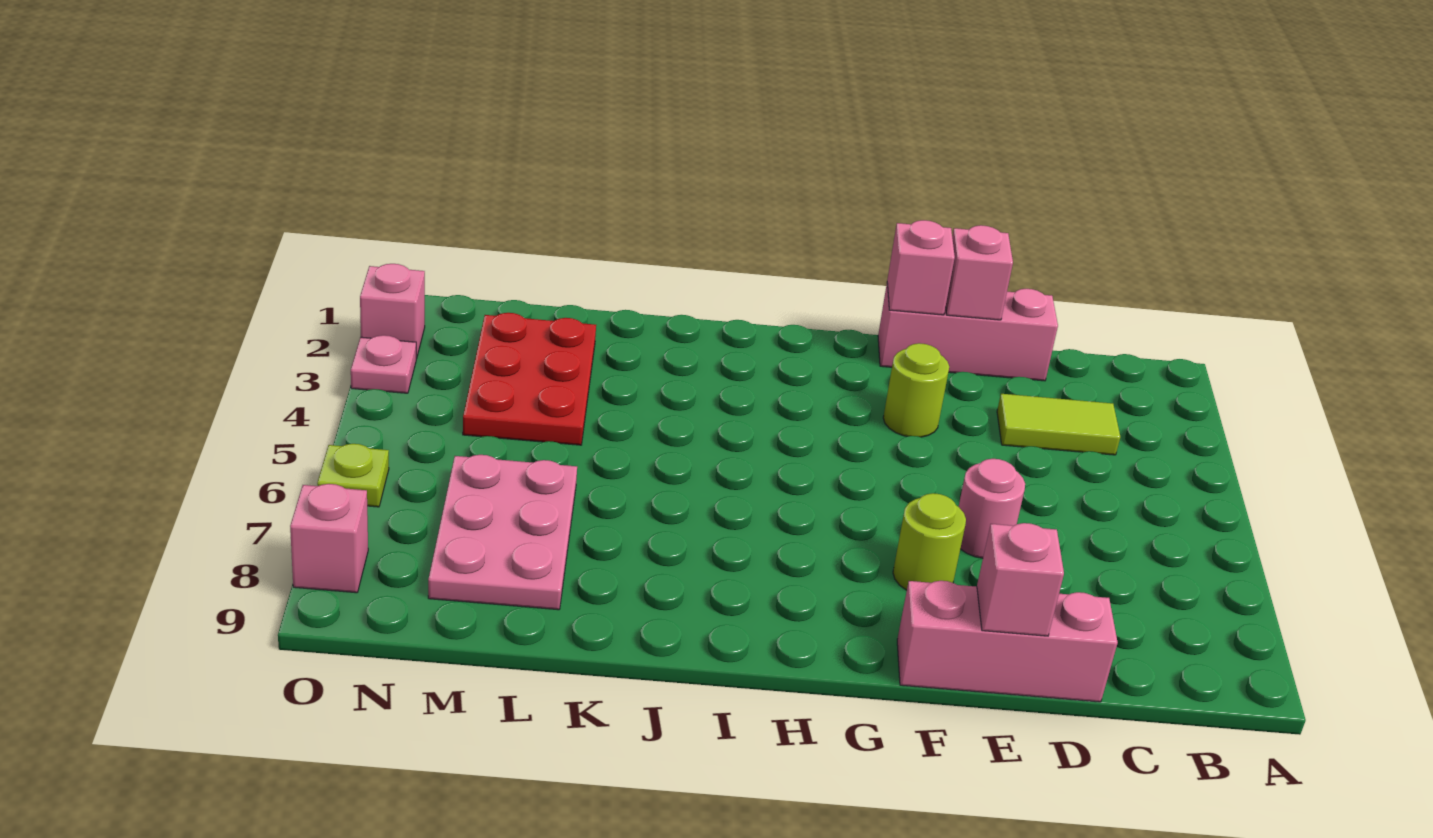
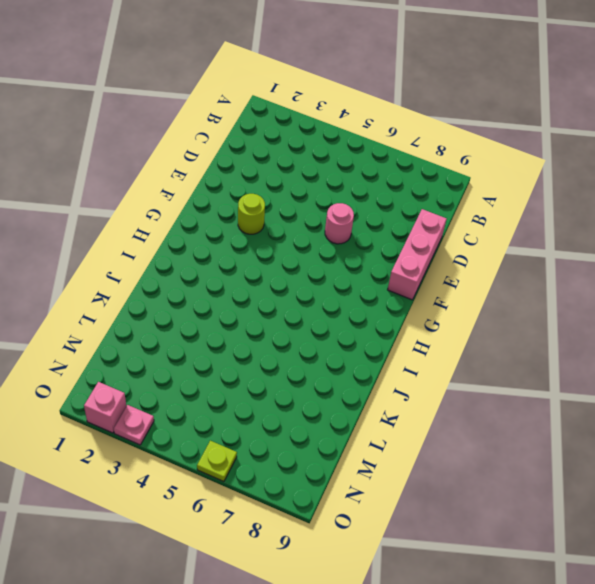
none -> lime tile C3:D3 level 1
none -> pink brick D1:F1 level 1
none -> lime round brick F7 level 1

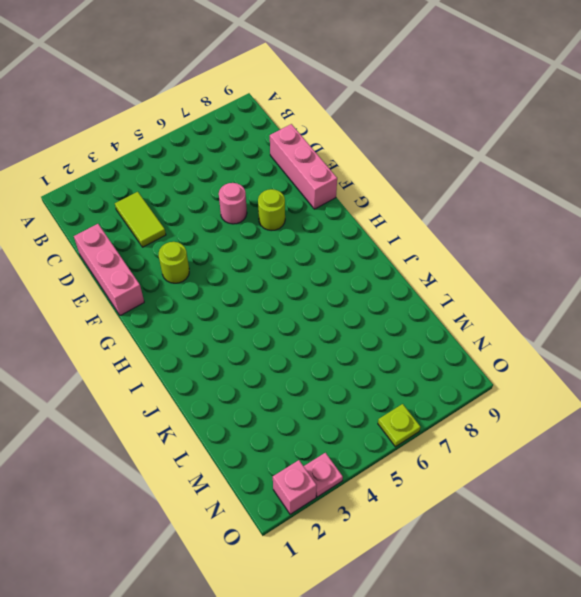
none -> red plate L2:M4 level 1
none -> pink plate L6:M8 level 1
none -> pink brick O8 level 1

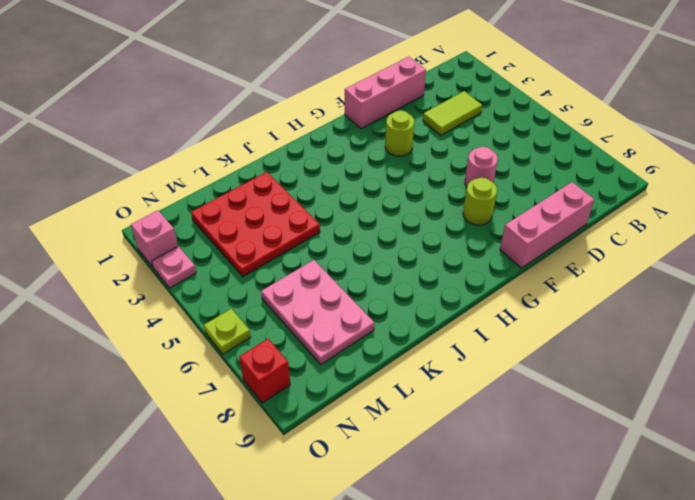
red plate K2:M4 level 1 -> red plate L2:M4 level 1
red brick O8 level 1 -> pink brick O8 level 1
none -> pink brick E1 level 2
none -> pink brick E9 level 2
none -> pink brick F1 level 2

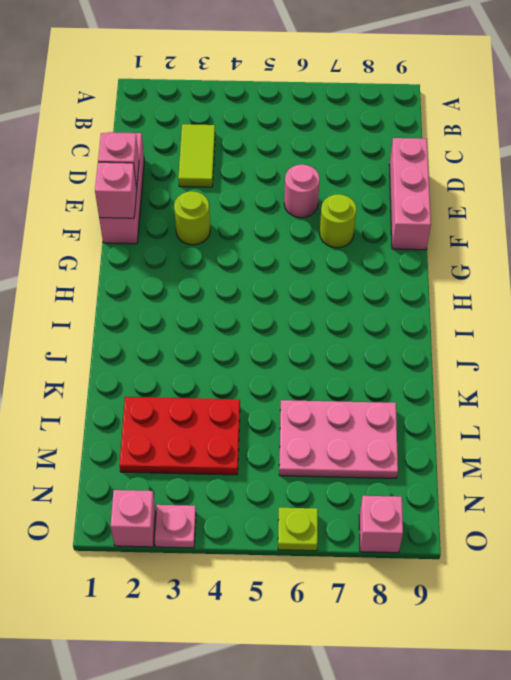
none -> pink brick E9 level 2

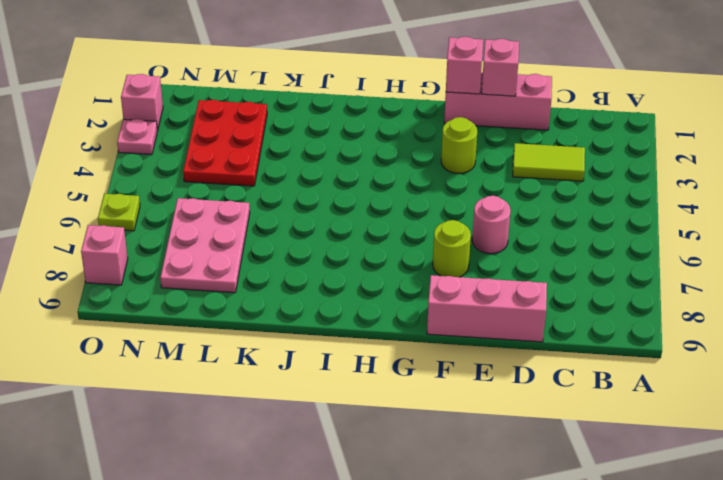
none -> pink brick E9 level 2

